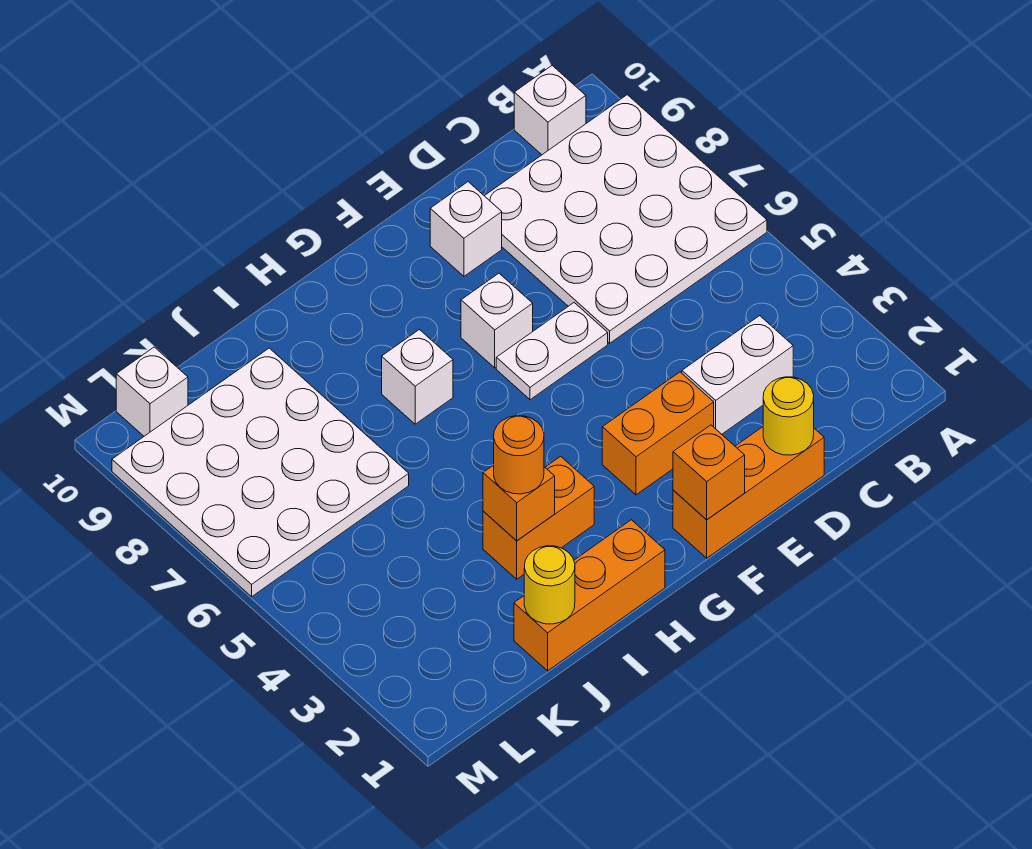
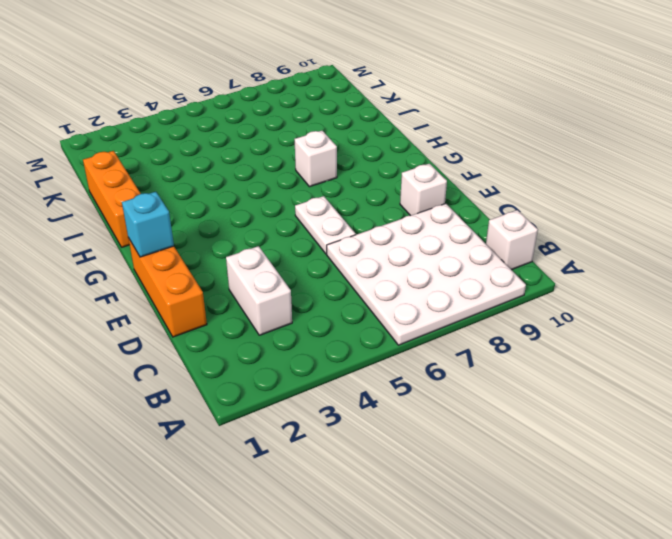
cyan brick F1 level 2 -> orange brick F1 level 2
none -> orange brick E3:F3 level 1
none -> white brick F7 level 1
none -> orange brick H3:I3 level 1

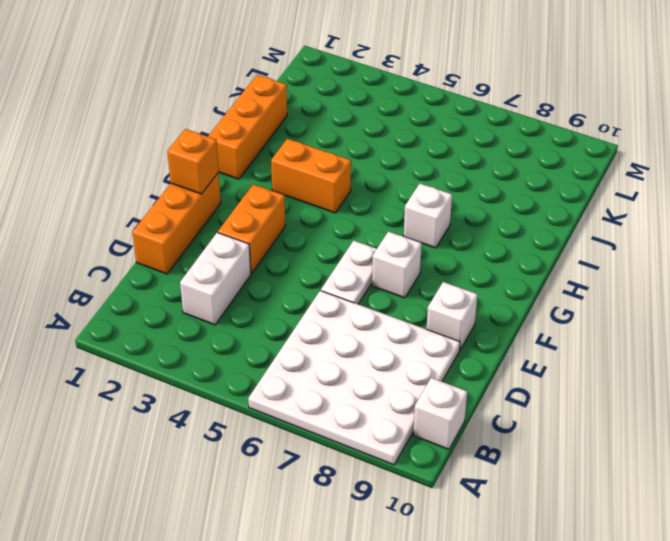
orange brick H3:H4 level 1 -> orange brick H3:I3 level 1
none -> white plate J6:M9 level 1
none -> white brick L10 level 1
none -> yellow round brick D1 level 2

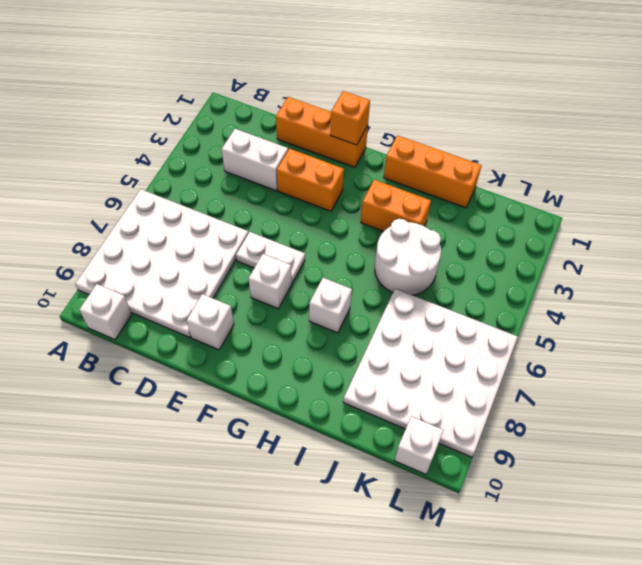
white round brick I4:J5 level 1 -> none
none -> yellow round brick D1 level 2
none -> orange brick I3 level 2
none -> yellow round brick J1 level 2

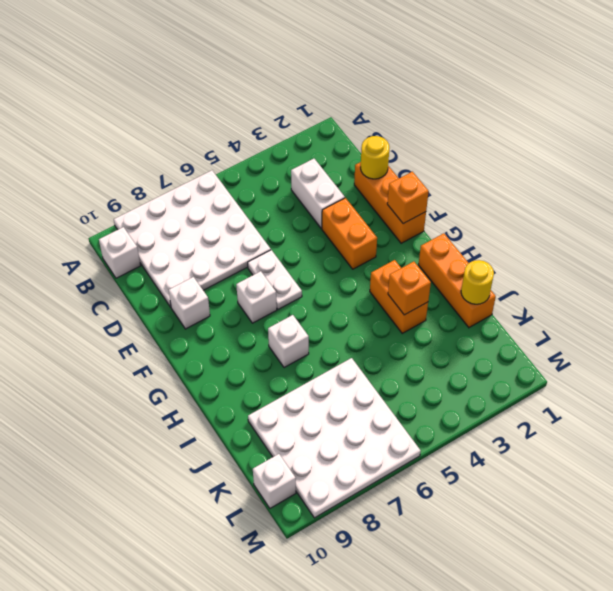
none -> orange round brick I3 level 3

